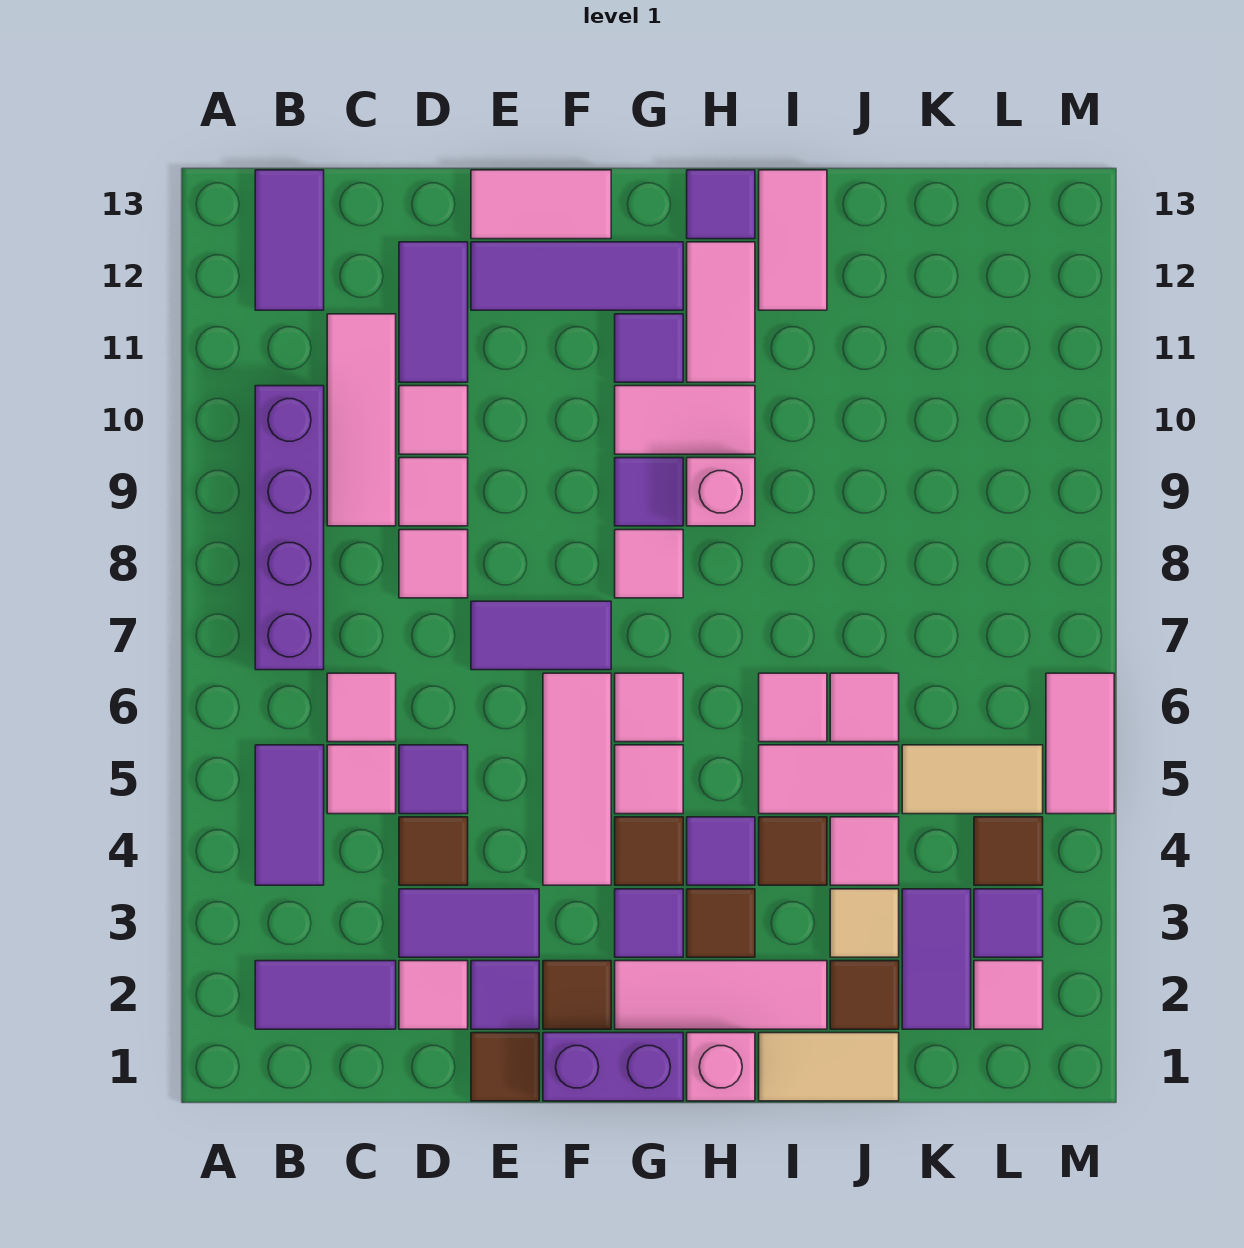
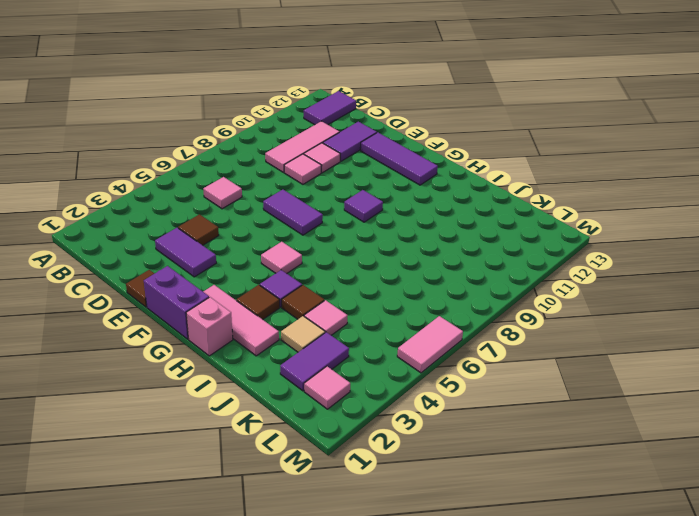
none -> purple tile B2:C2 level 1
none -> purple tile B4:B5 level 1
none -> purple brick B7:B10 level 1
none -> pink tile C5 level 1

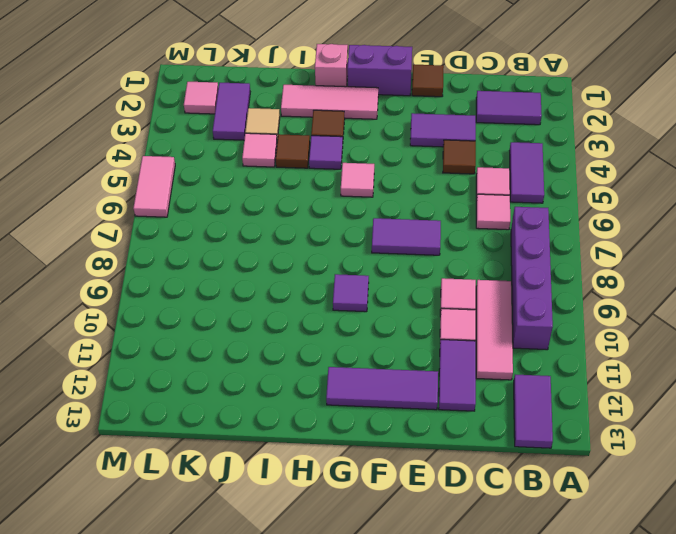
none -> pink tile D2 level 1
none -> purple tile D5 level 1
none -> pink tile D8 level 1
none -> purple tile E2 level 1

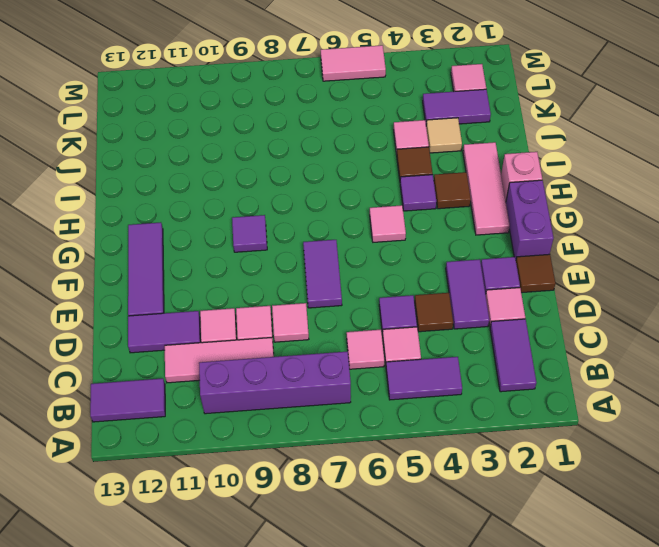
none -> pink tile E13:F13 level 1
none -> brown tile F2 level 1
none -> pink tile F4:F6 level 1
none -> purple tile G3 level 1

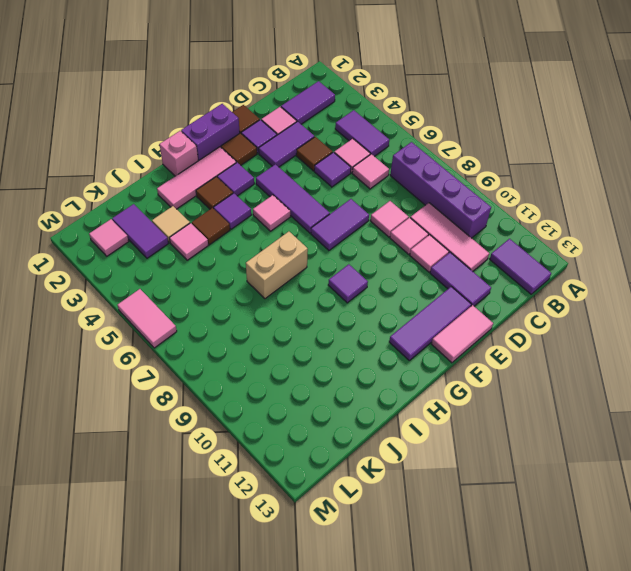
purple tile F4:F6 level 1 -> pink tile F4:F6 level 1
tan brick H7:I7 level 1 -> none
none -> brown tile G4 level 1
none -> pink tile G6 level 1
none -> pink tile G8 level 1
none -> pink tile G10:H10 level 1

